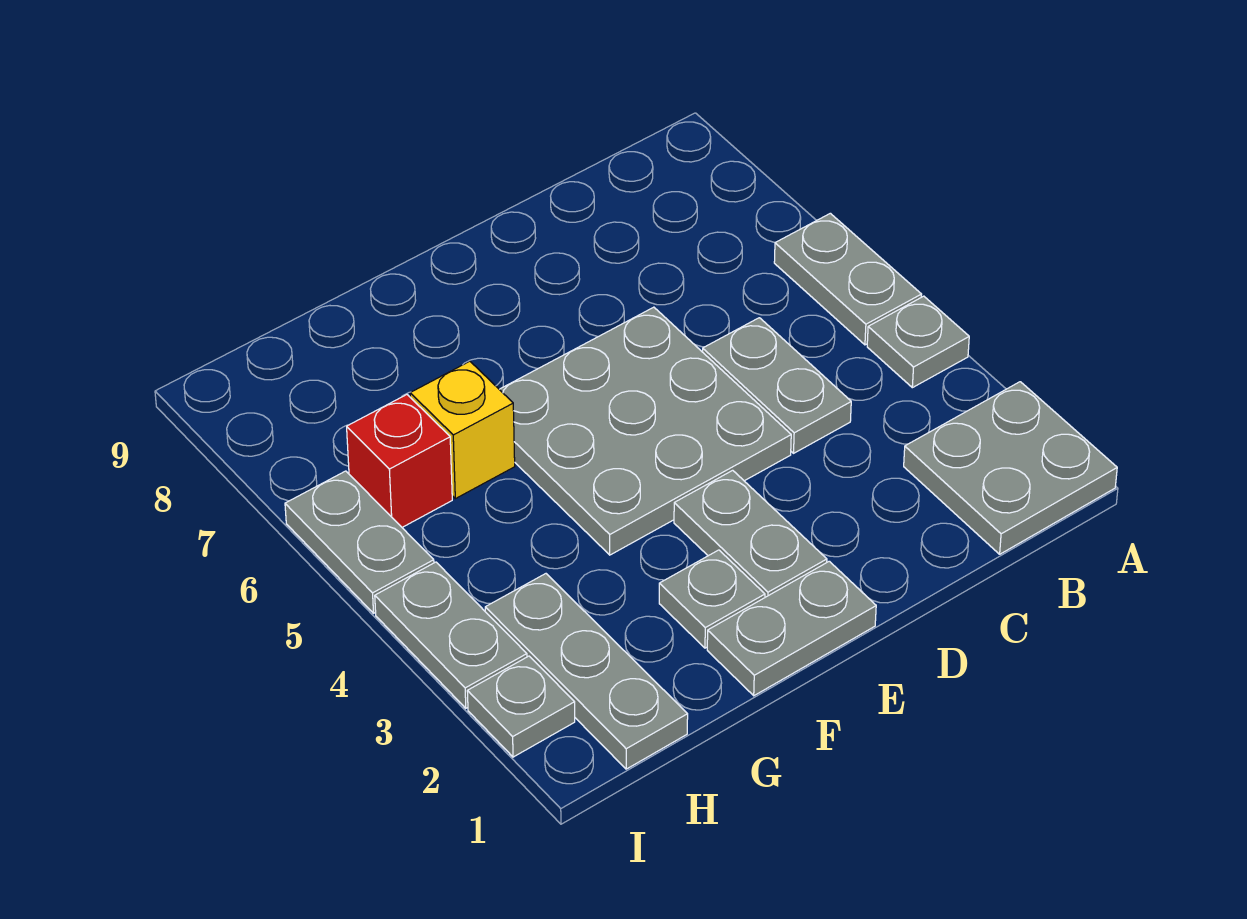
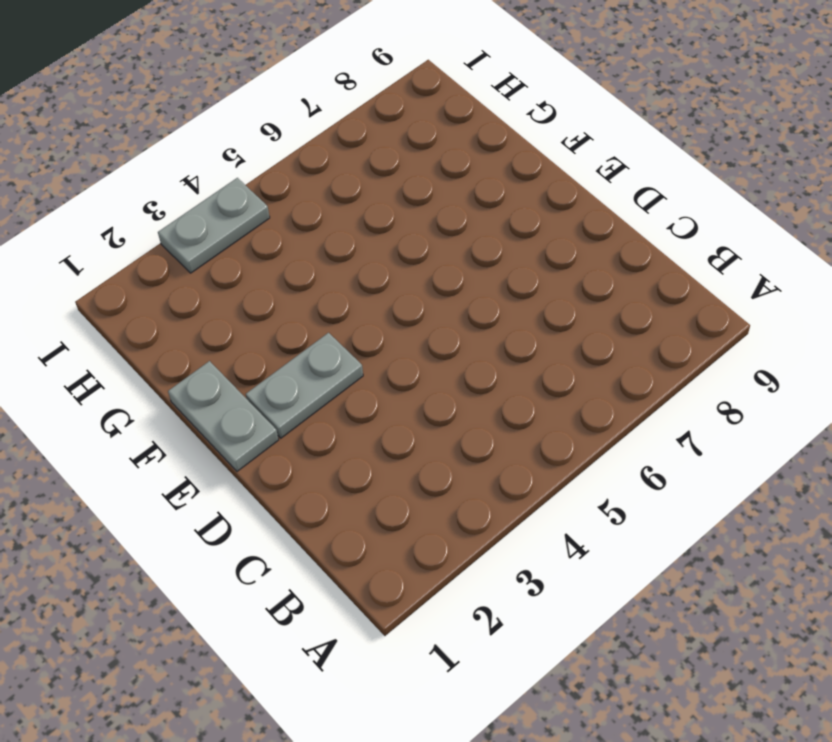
none -> grey plate A1:B2 level 1
none -> grey plate A4 level 1
none -> grey plate A5:A6 level 1

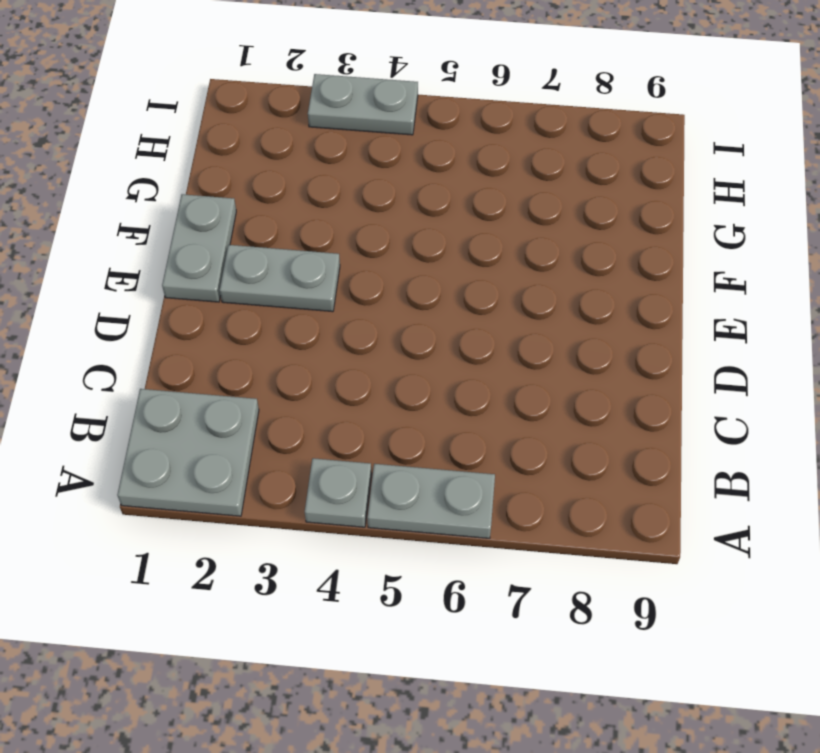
none -> grey plate C4:C5 level 1
none -> grey plate D4:F6 level 1
none -> grey plate F2 level 1

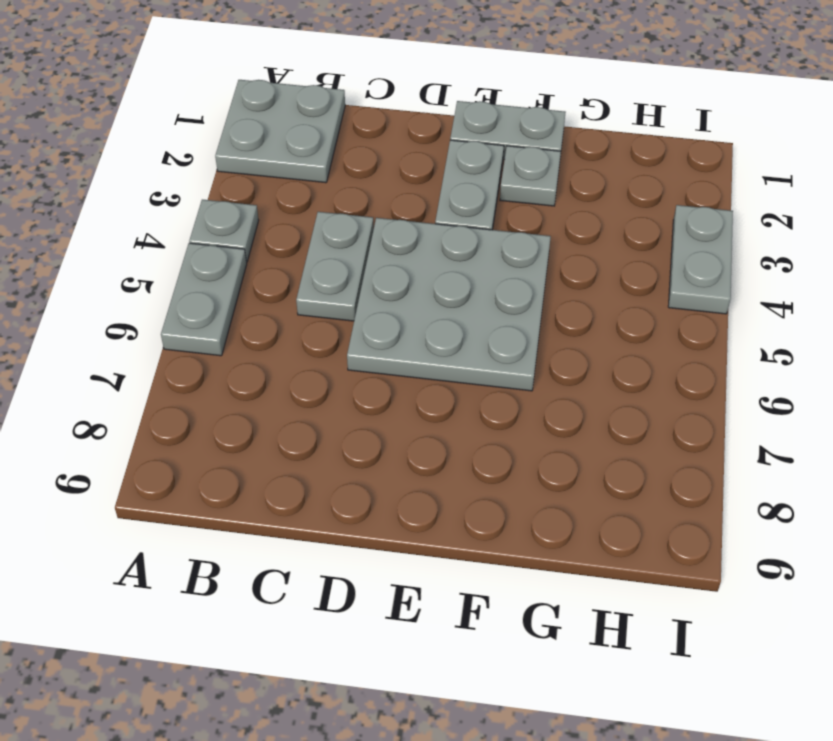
none -> yellow brick G6 level 1
none -> grey plate H1:H3 level 1
none -> red brick H6 level 1

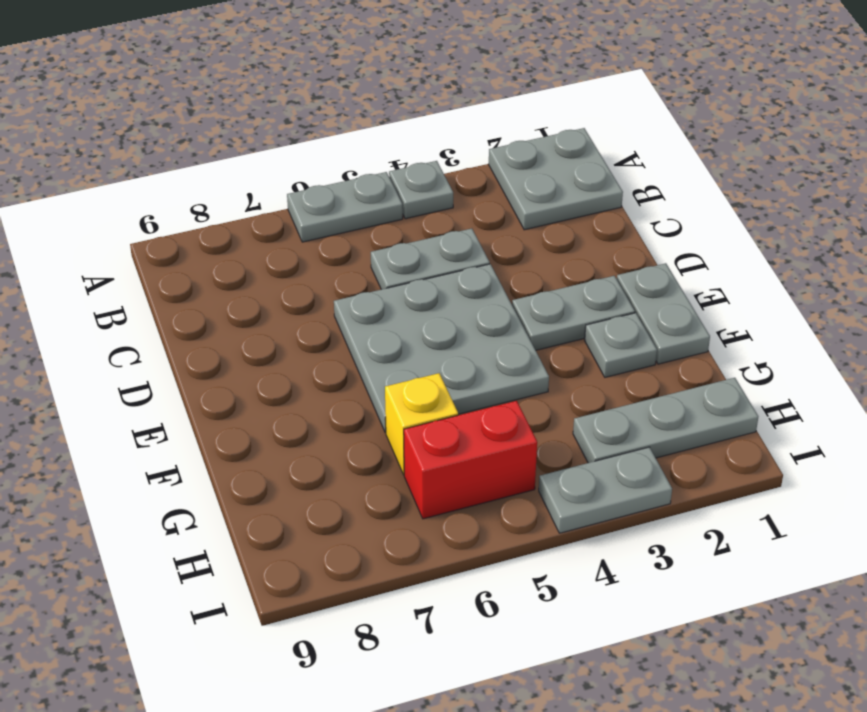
red brick H5:H6 level 1 -> red brick H6 level 1
none -> grey plate I2 level 1
none -> grey plate I5:I6 level 1

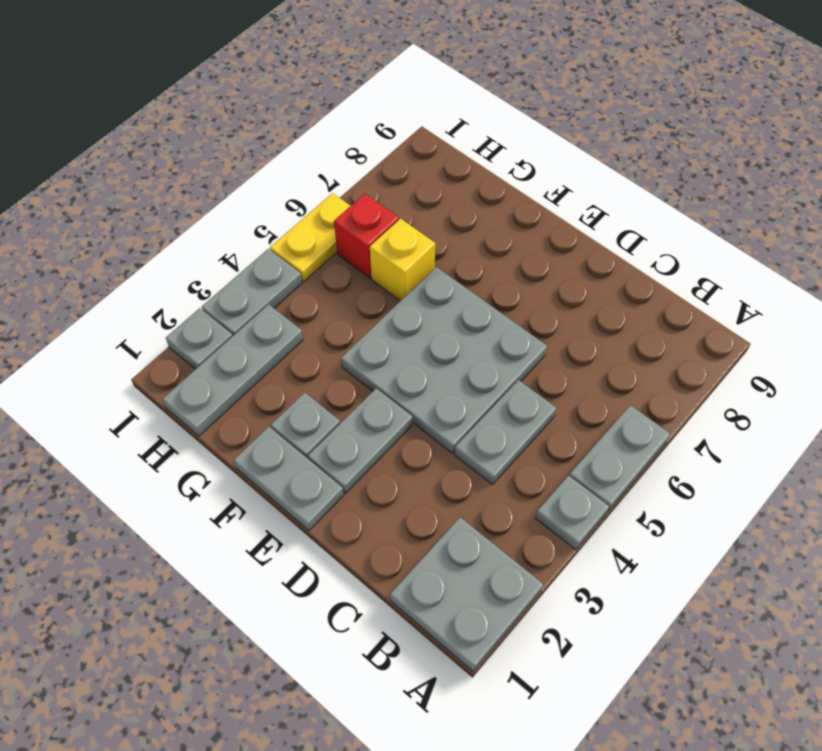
yellow plate I5:I6 level 1 -> grey plate I5:I6 level 1

